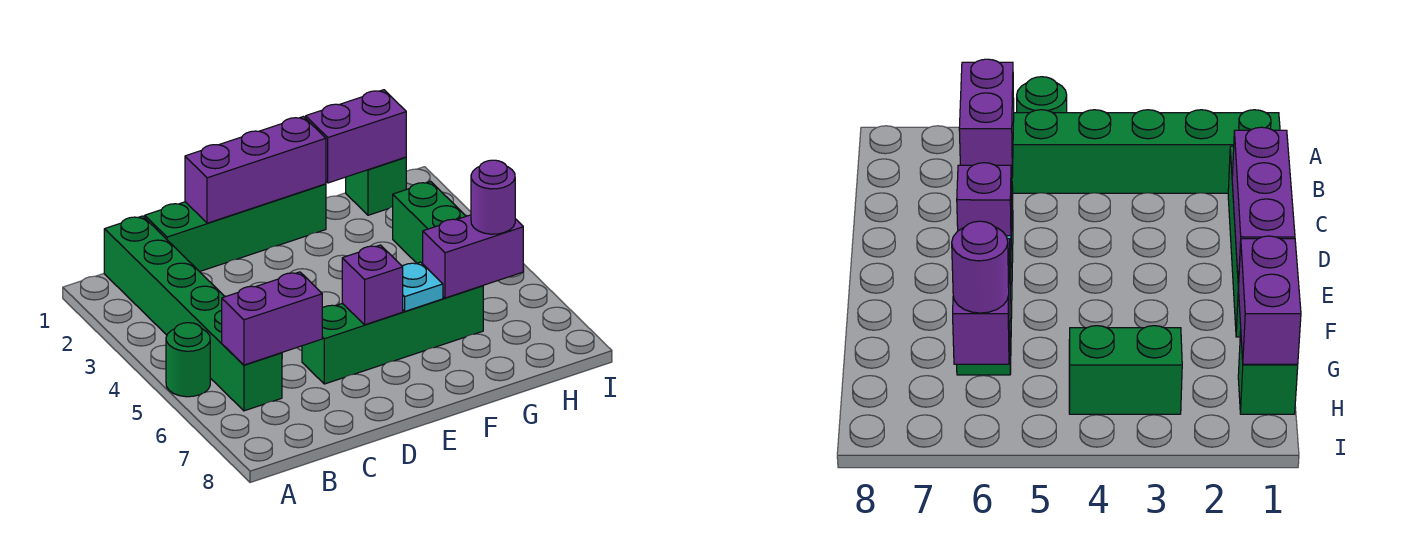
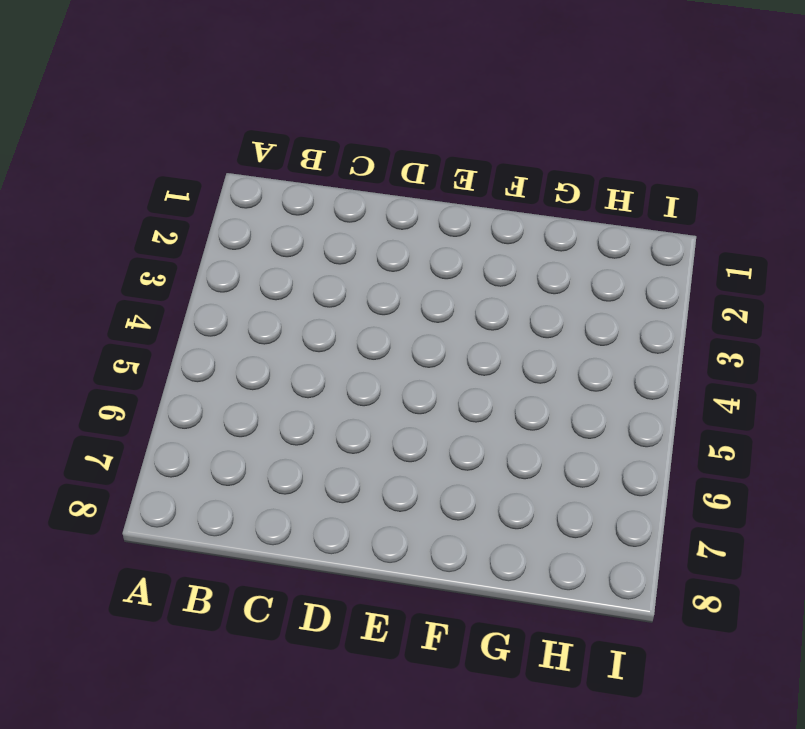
none -> green round brick A5 level 1
none -> green brick B1:B6 level 1
none -> green brick C1:F1 level 1

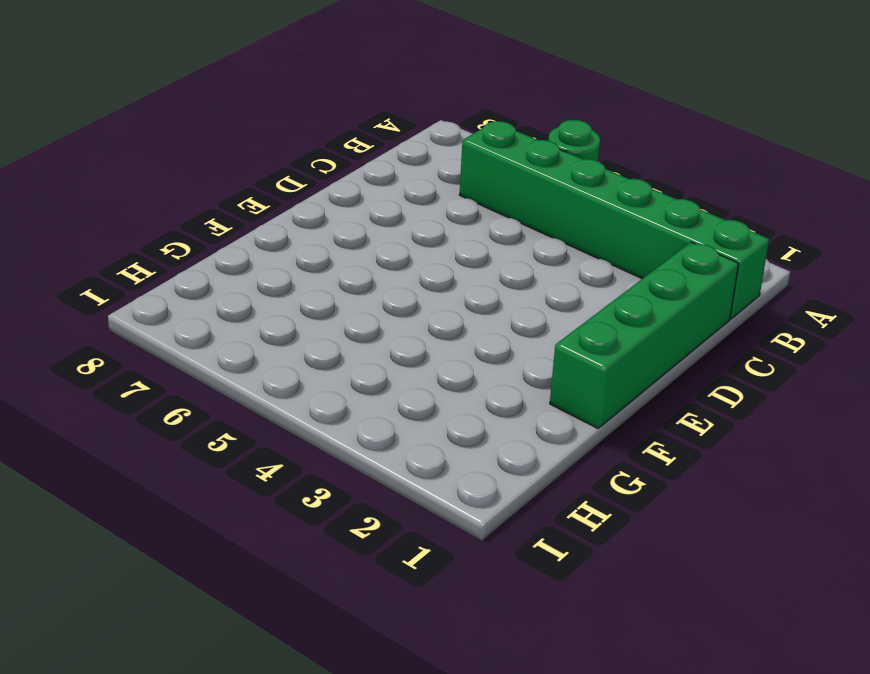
none -> green brick D6:G6 level 1
none -> green brick H1 level 1
none -> green brick H3:H4 level 1

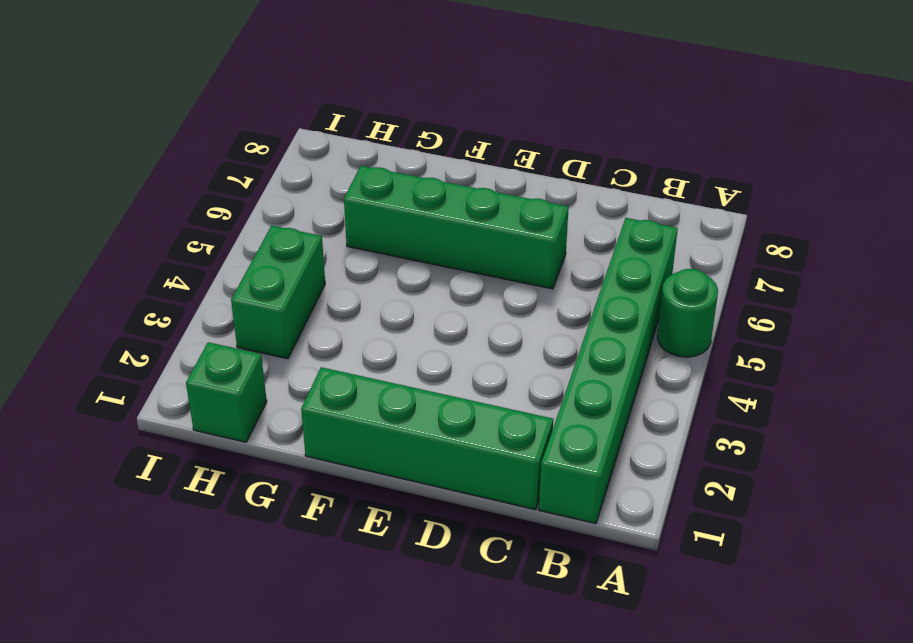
none -> purple brick B6:C6 level 2
none -> purple brick D1:F1 level 2
none -> purple brick E6 level 2

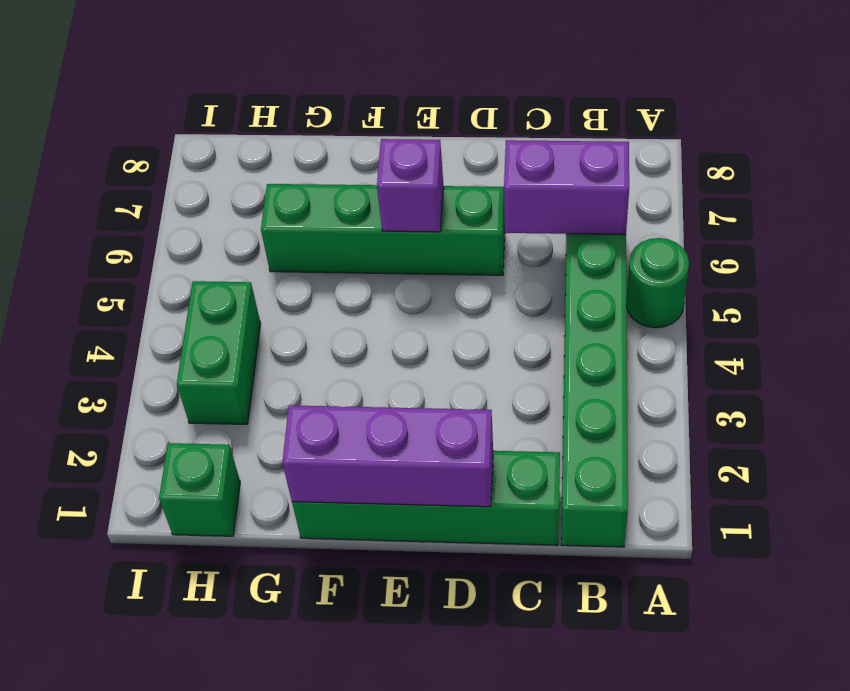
none -> cyan plate F6 level 2
none -> purple brick G1:H1 level 2
none -> purple brick G6:H6 level 2

